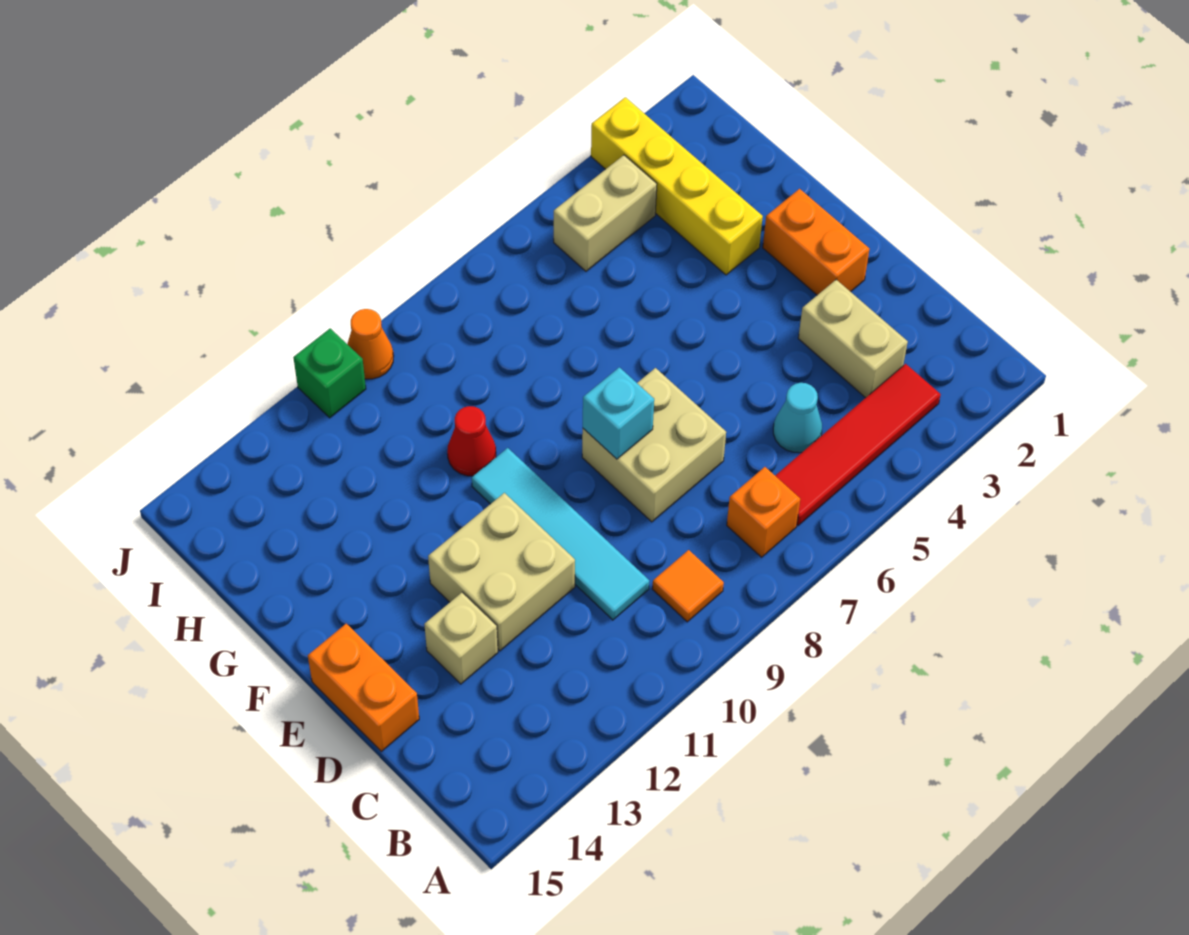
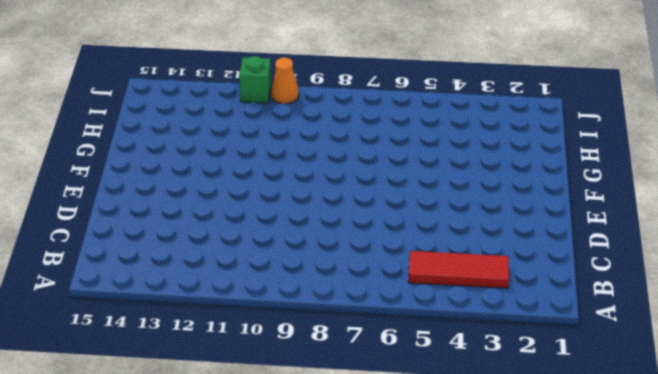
red tile B3:B5 level 1 -> red tile B3:B6 level 1
none -> orange brick B7 level 1
none -> orange tile B9 level 1
none -> tan brick C3:D3 level 1

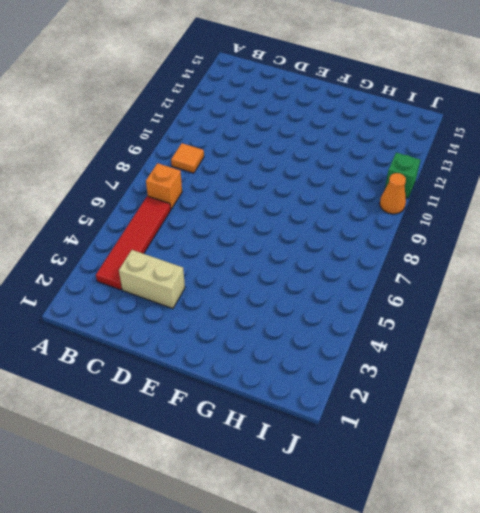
none -> cyan cone C5 level 1
none -> cyan tile C10:F10 level 1
none -> tan brick D7:E8 level 1

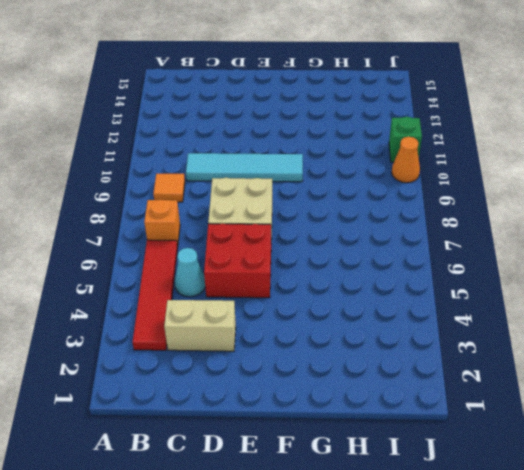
red brick D5:E6 level 1 -> none
none -> tan brick D11:E12 level 1
none -> tan brick D13 level 1
none -> orange brick D15:E15 level 1

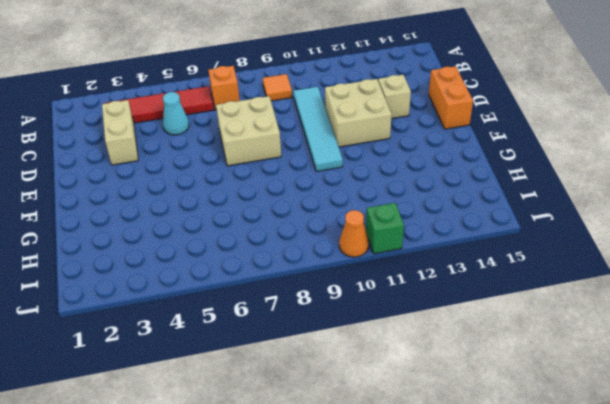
none -> orange brick E2:F2 level 1
none -> yellow brick G3:J3 level 1
none -> red cone G10 level 1

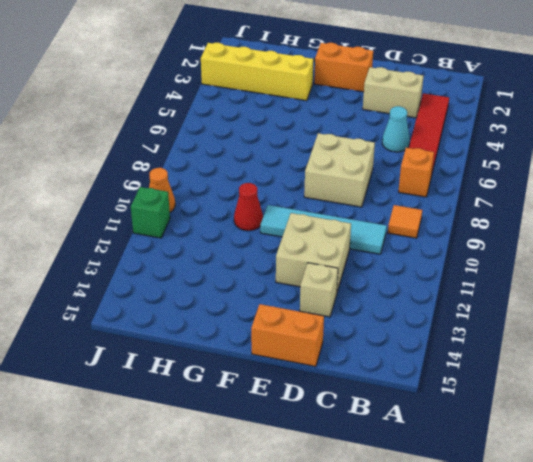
none -> tan brick I4:I5 level 1
none -> cyan brick E8 level 2

